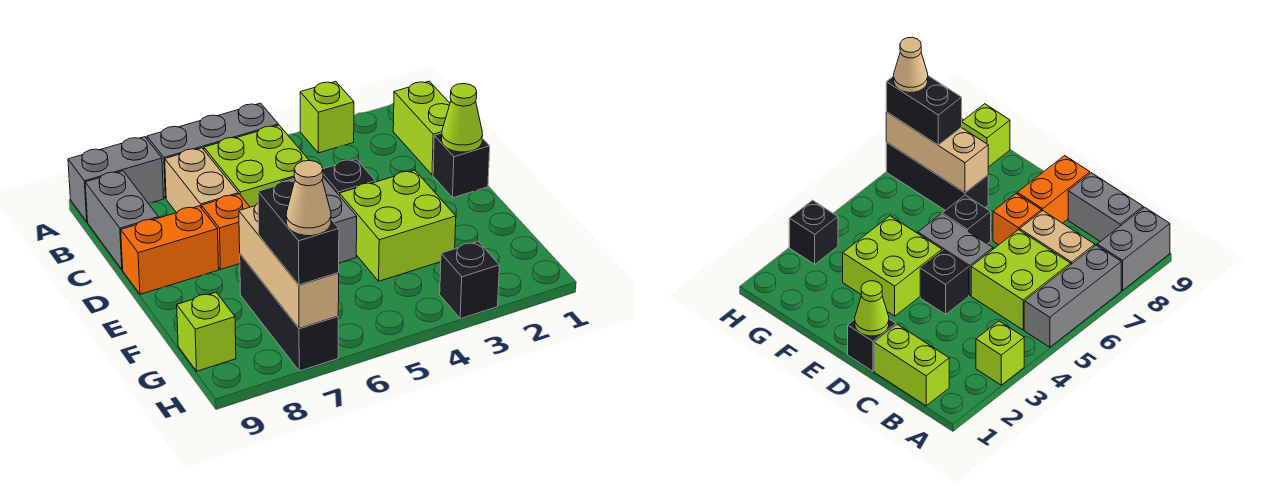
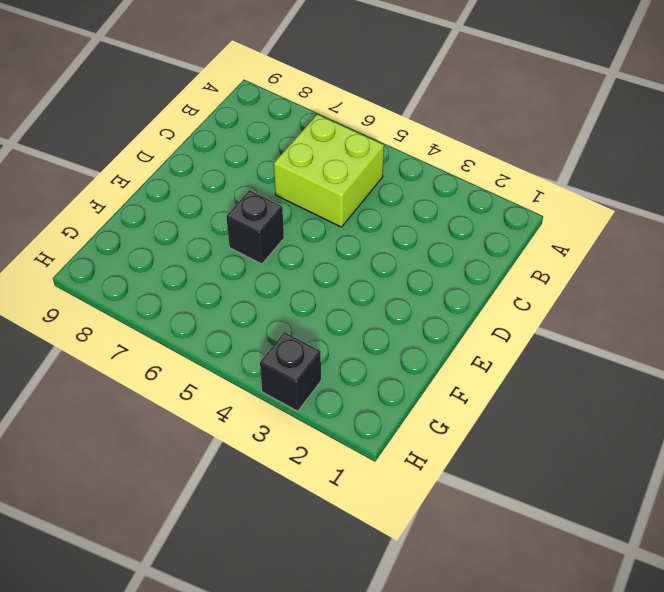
none -> lime brick A3 level 1
none -> grey brick A5:A7 level 1
none -> grey brick A8:A9 level 1

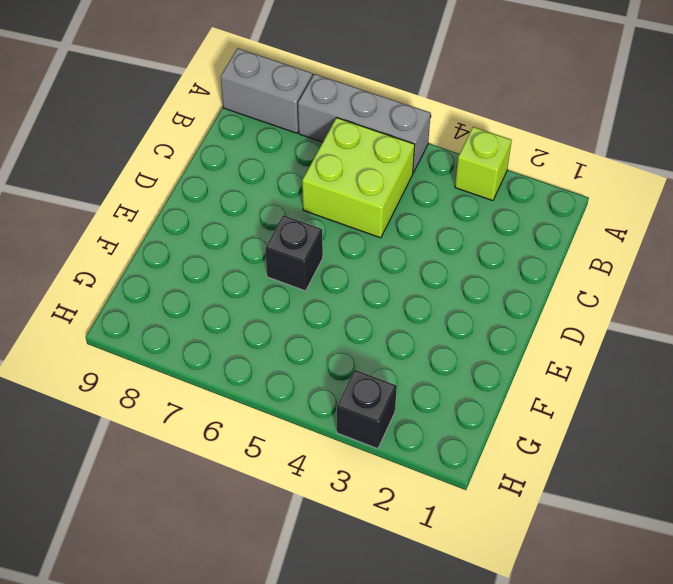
none -> lime brick B1:C1 level 1
none -> tan brick B7:C7 level 1
none -> grey brick B9:C9 level 1

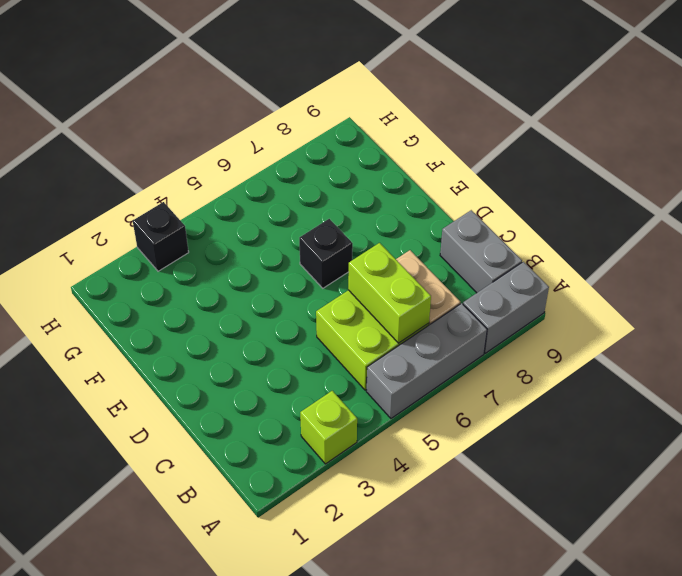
lime brick B6:C6 level 2 -> lime brick B1:C1 level 1
none -> black brick D1 level 1
none -> black brick D4 level 1
none -> grey brick D5:E5 level 1

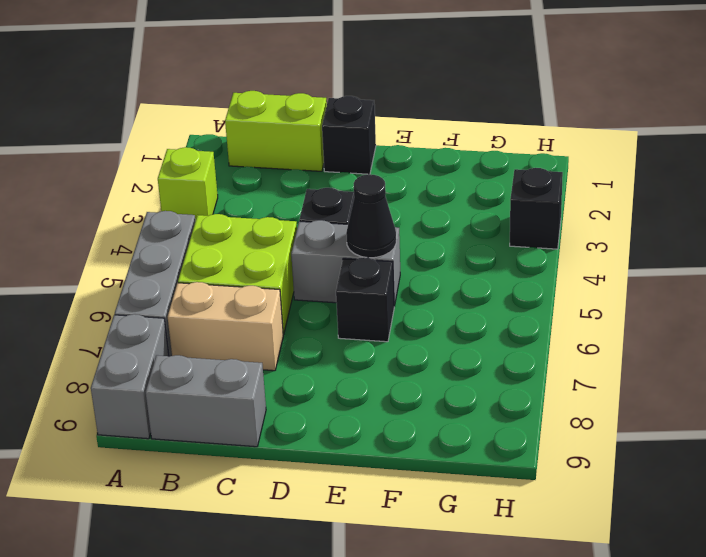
black cone E5 level 2 -> none
none -> orange brick D7 level 1
none -> orange brick D8:D9 level 1
none -> lime brick E3:F4 level 1

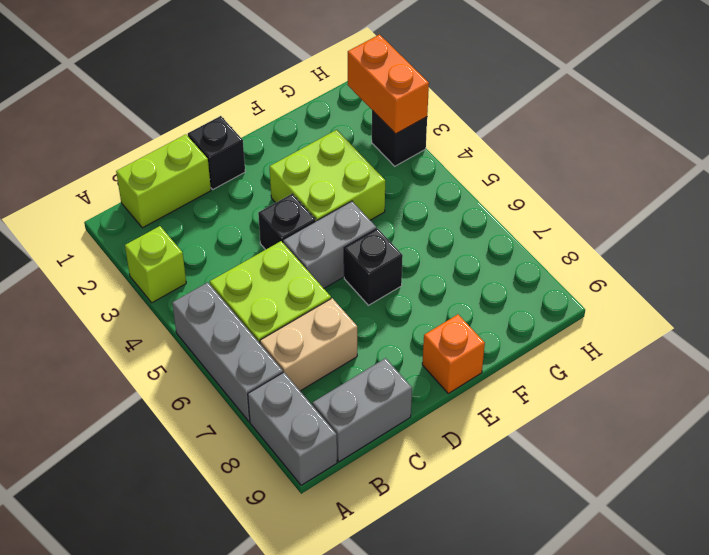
orange brick E9 level 1 -> orange brick D7 level 1
orange brick H2:H3 level 2 -> orange brick D8:D9 level 1
none -> black brick F7:H7 level 1
none -> lime brick G9 level 1
none -> lime cone D1 level 2

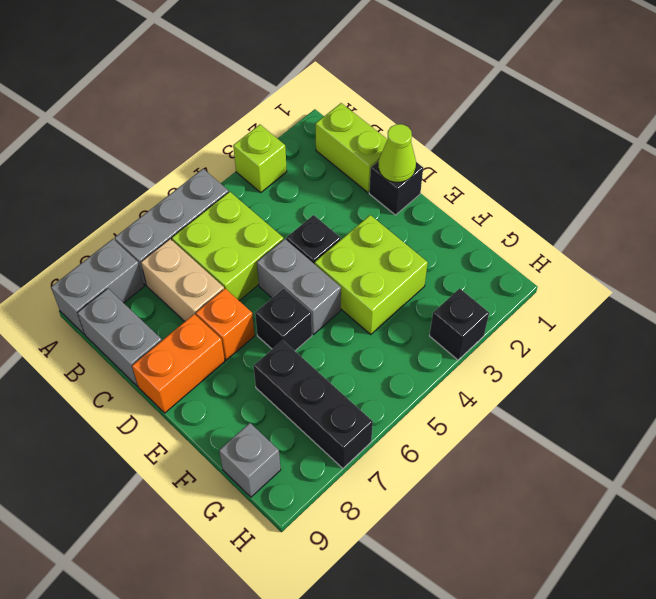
grey brick G9 level 1 -> lime brick G9 level 1
none -> tan brick F7:H7 level 2
none -> black brick G7:H7 level 3
none -> tan cone H7 level 4

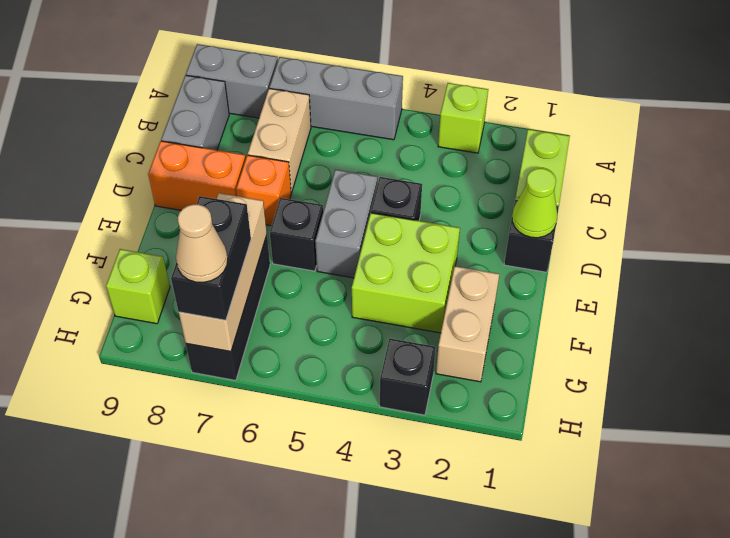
tan brick F2:G2 level 1 -> none
none -> lime brick B5:C6 level 1

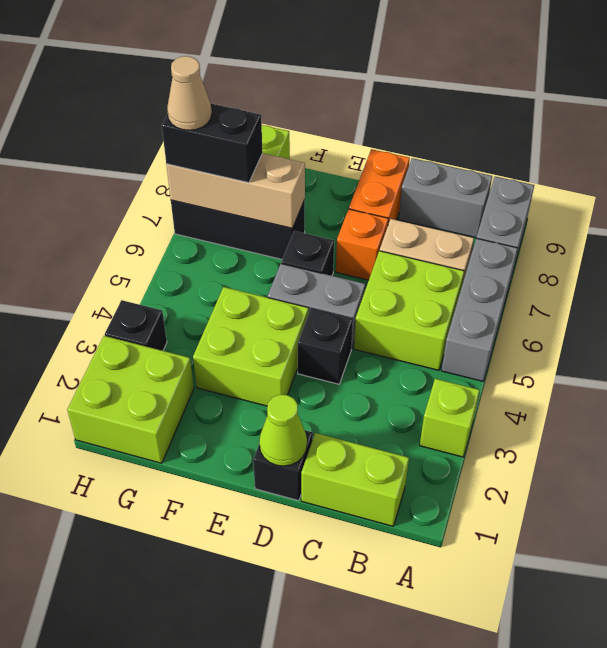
lime brick G1:H2 level 1 -> none

